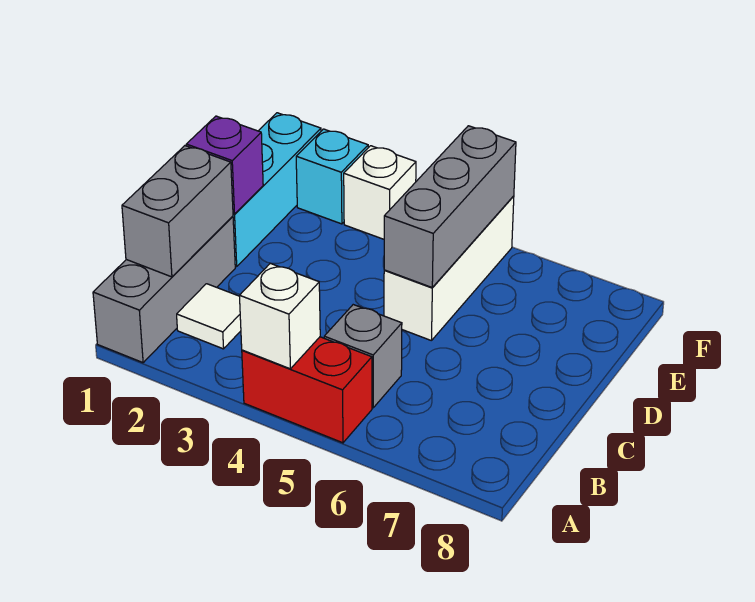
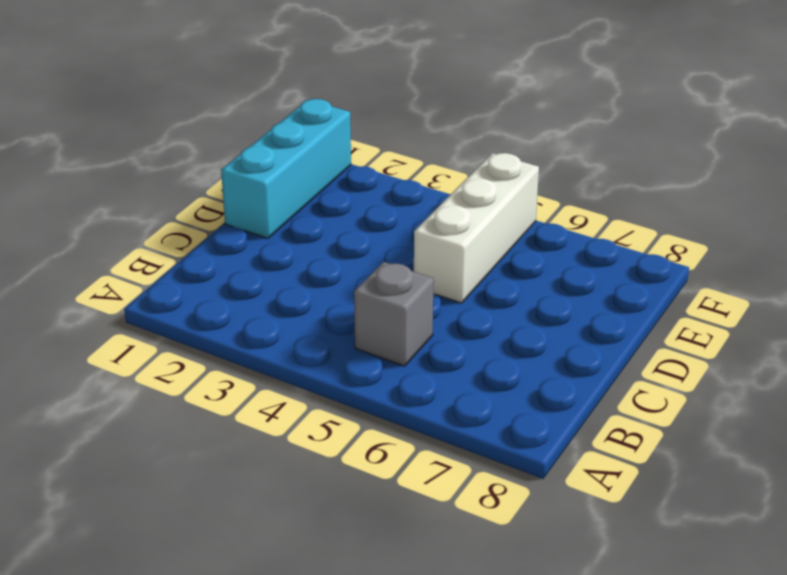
none -> grey brick A1:C1 level 1
none -> red brick A4:A5 level 1
none -> white tile B2 level 1

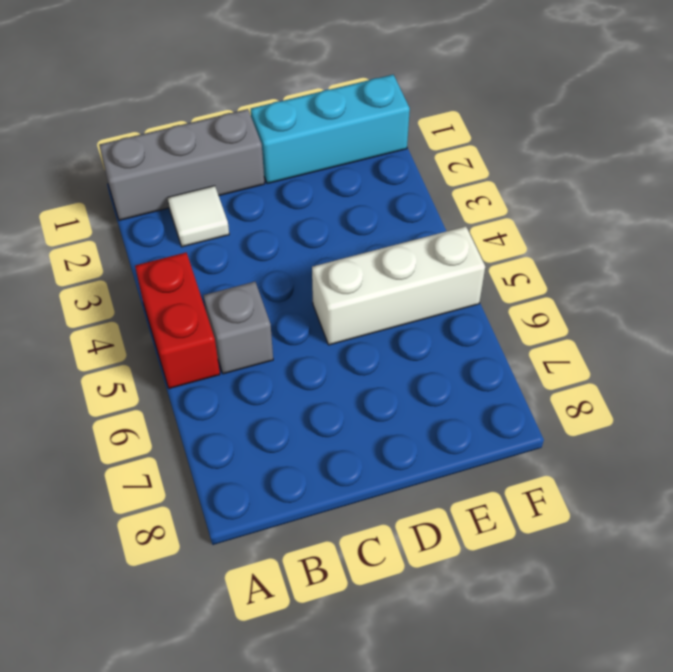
none -> cyan brick F2 level 1
none -> white brick F3 level 1
none -> white brick A4 level 2

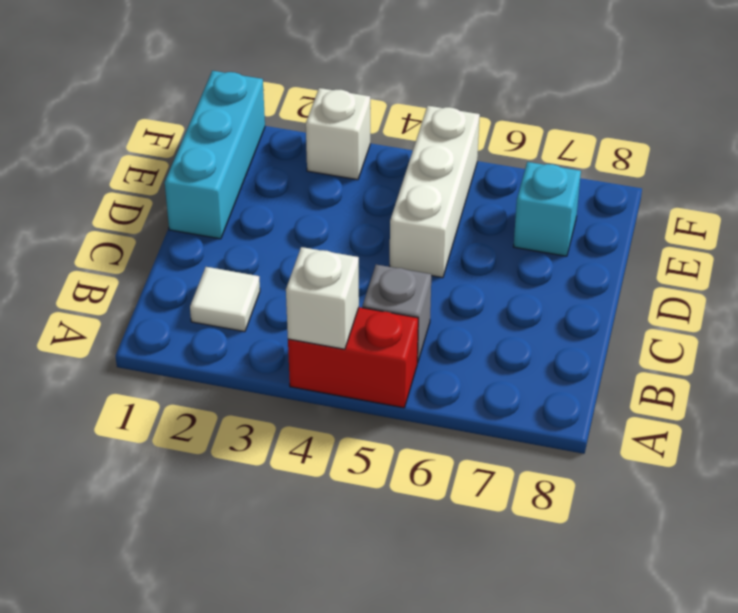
cyan brick E7 level 1 -> cyan brick F2 level 1
none -> grey brick A1:C1 level 1
none -> grey brick B1:C1 level 2
none -> purple brick D1 level 2

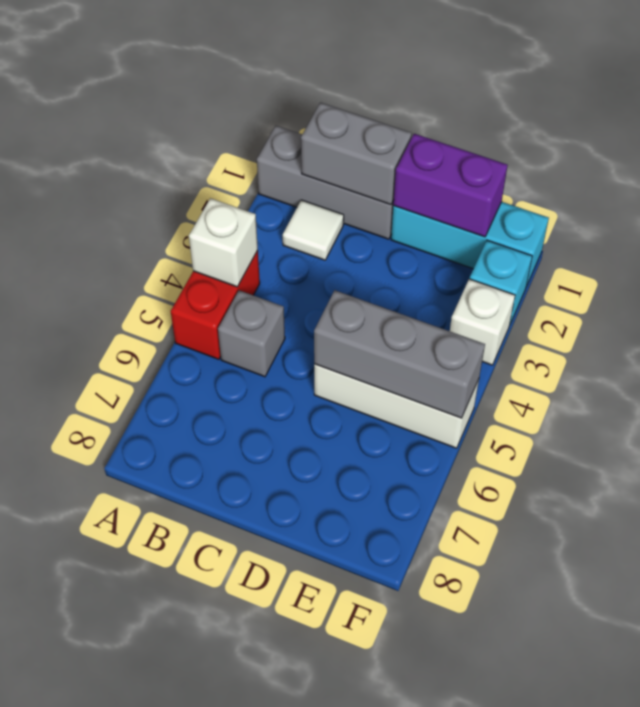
purple brick D1:E1 level 2 -> purple brick D1 level 2

